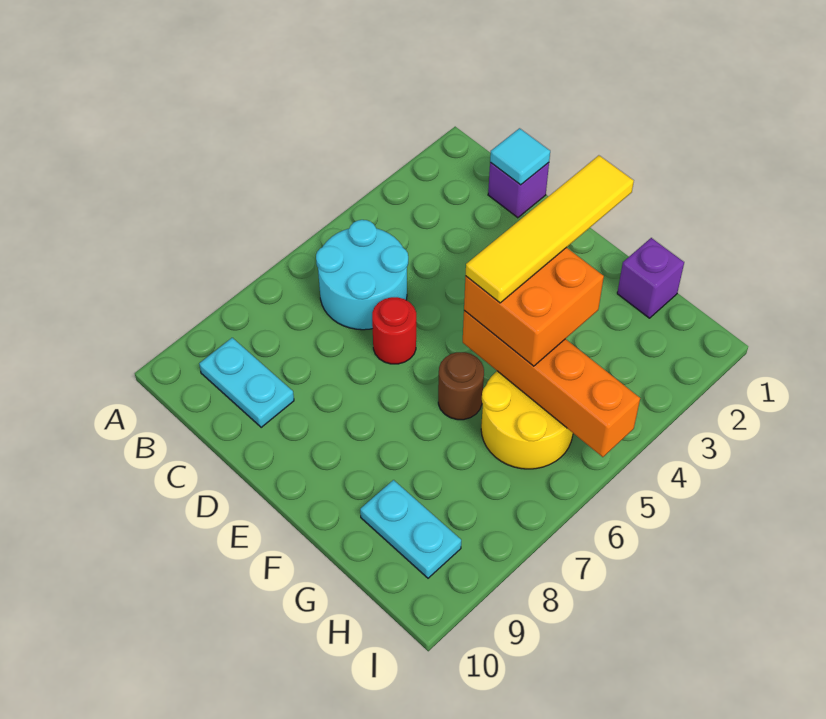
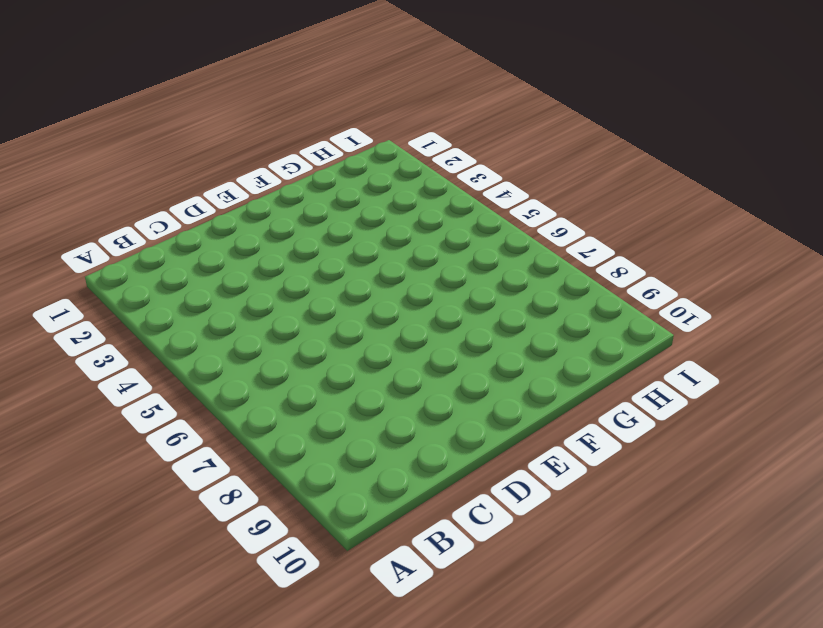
none -> cyan round brick B5:C6 level 1
none -> cyan plate B9:C9 level 1
none -> purple brick C1 level 1

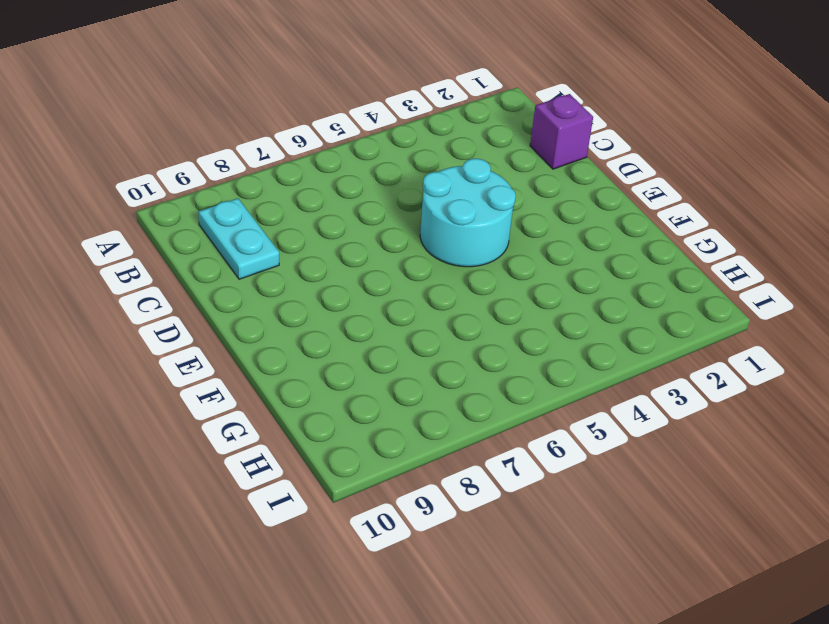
cyan round brick D4:E5 level 1 -> cyan round brick B5:C6 level 1
none -> red round brick D6 level 1
none -> brown round brick F6 level 1
none -> purple brick G1 level 1

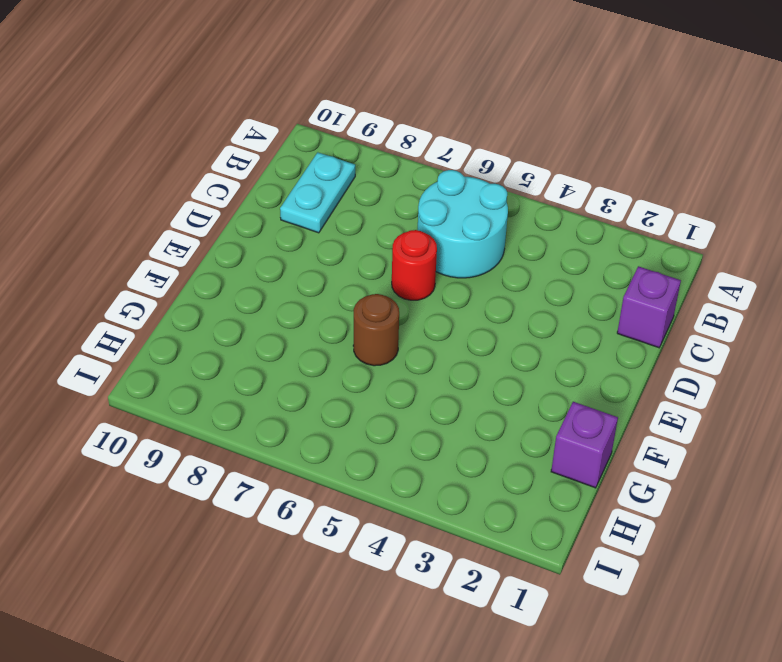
none -> yellow round brick G5:H6 level 1
none -> cyan plate G9:H9 level 1
none -> cyan tile C1 level 2

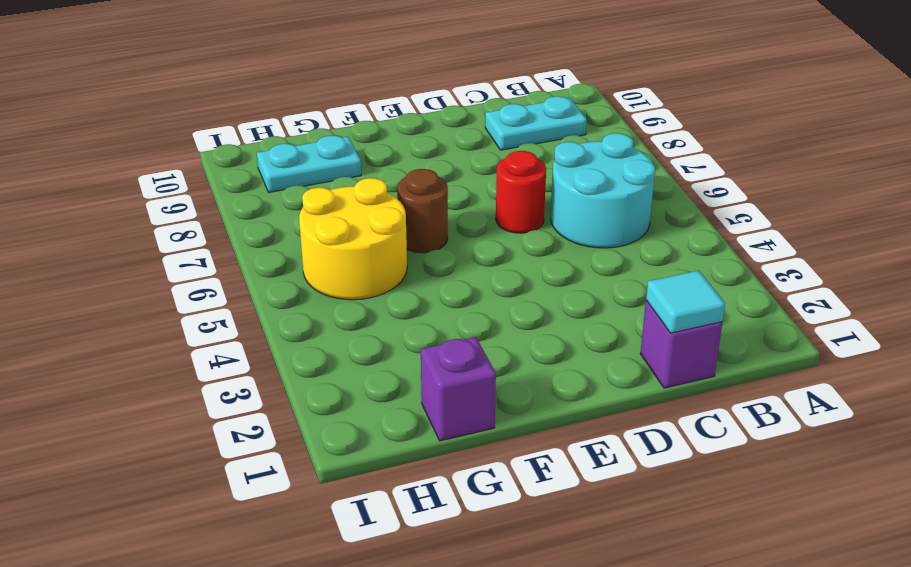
none -> orange brick F5:I5 level 2
none -> orange brick F4:G5 level 3
none -> yellow tile F2:F5 level 4

